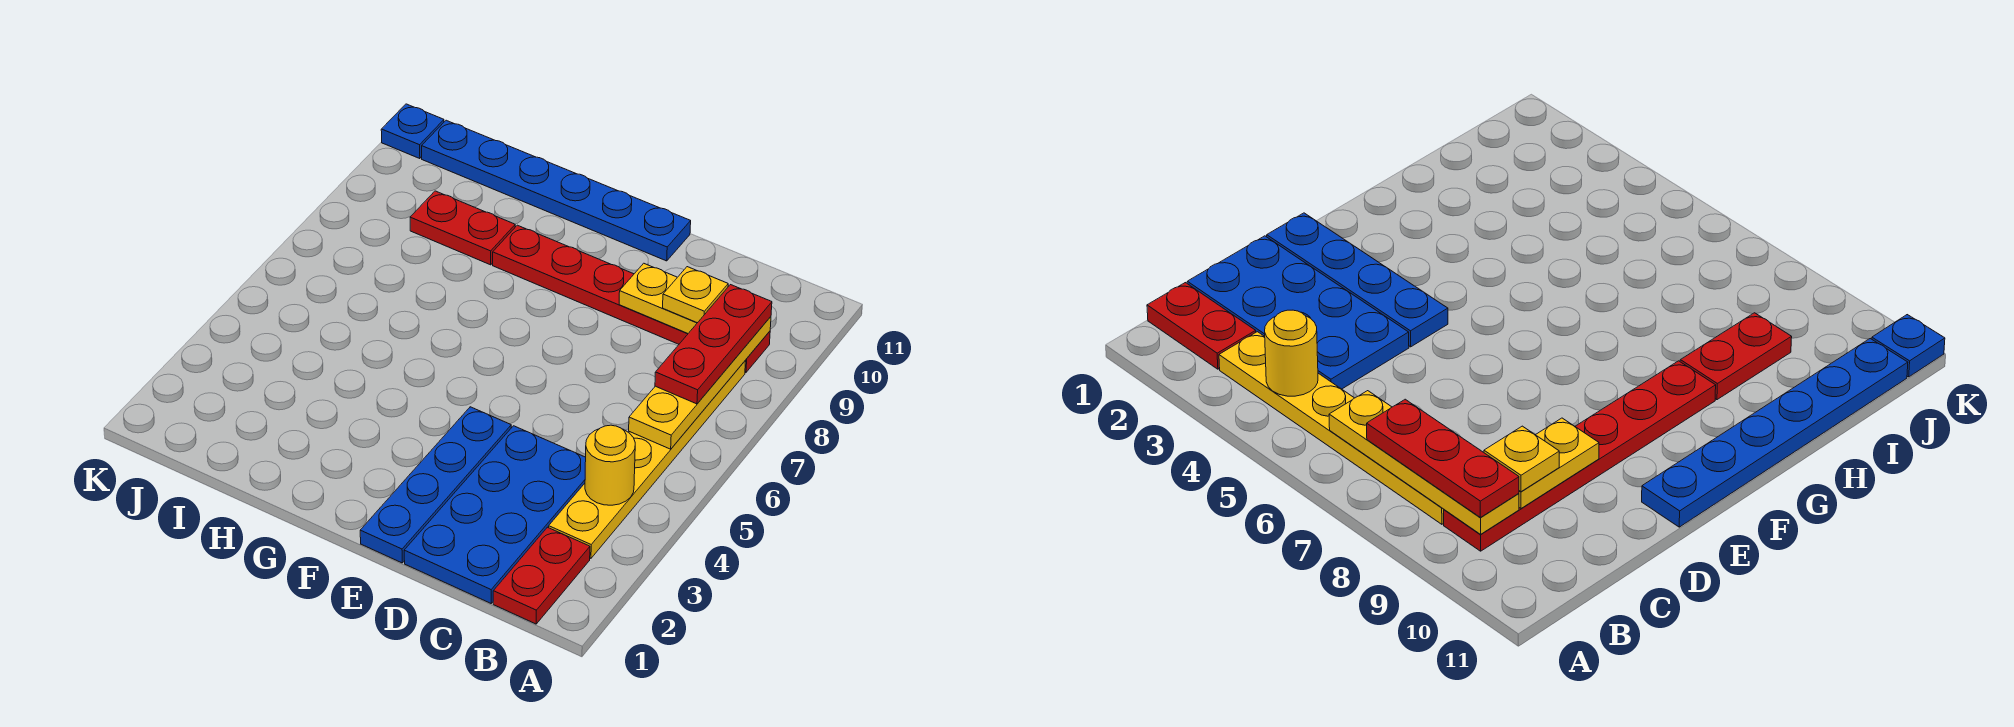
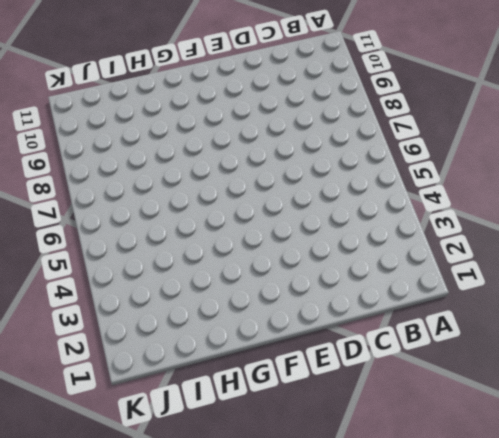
none -> red plate B1:B2 level 1
none -> yellow plate B3:B8 level 1
none -> red plate B9:G9 level 1

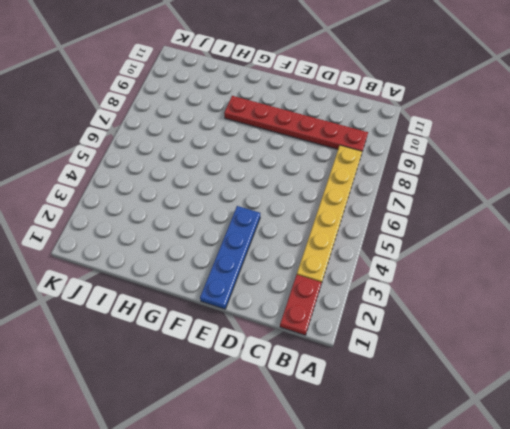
none -> blue plate C1:D4 level 1
none -> blue plate E11:J11 level 1
none -> red plate H9:I9 level 1

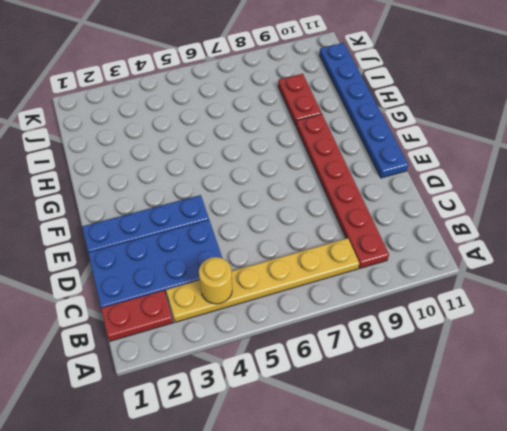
none -> blue plate K11 level 1
none -> yellow plate B6:B9 level 2
none -> yellow plate C9:D9 level 2

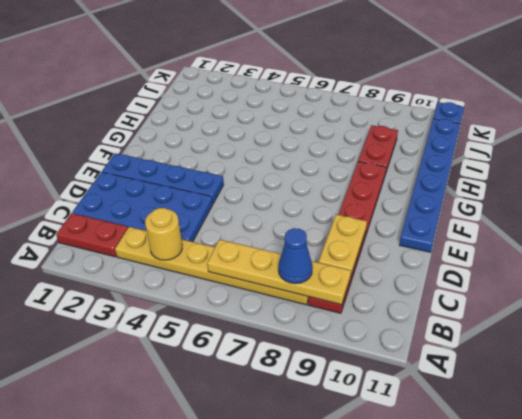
blue cone B8 level 3 -> red plate B7:B9 level 3
none -> yellow plate C9 level 3

